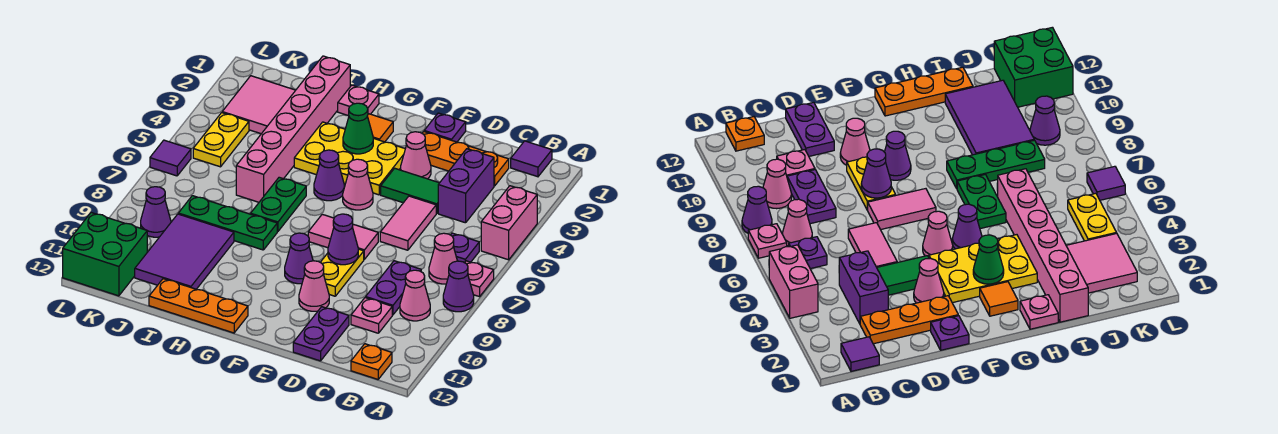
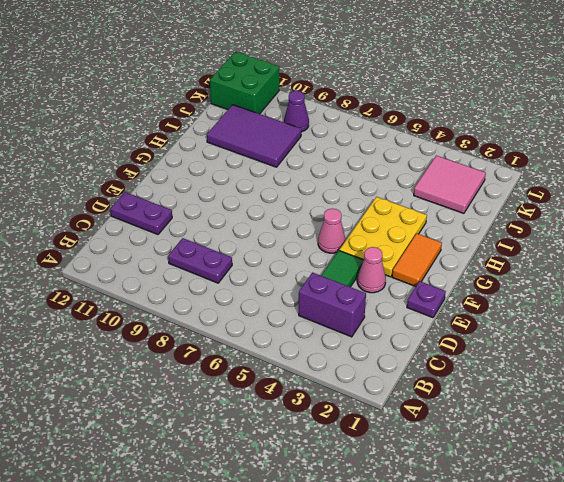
orange tile F2:G2 level 1 -> orange tile G2 level 1
none -> pink brick A4:A5 level 1
none -> pink plate A7 level 1
none -> purple cone A8 level 1
none -> purple tile B1 level 1

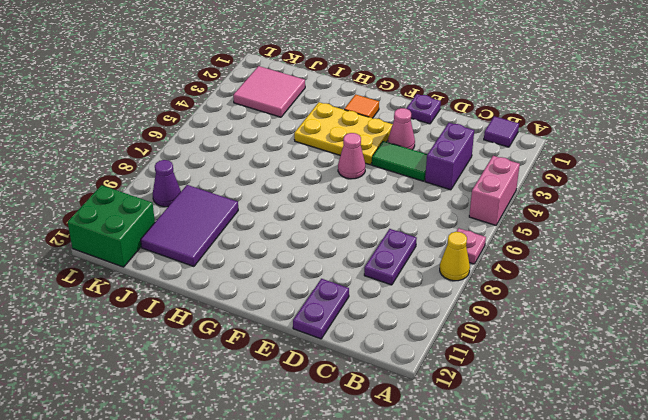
yellow cone A8 level 1 -> purple cone A8 level 1
none -> purple plate B6 level 1
none -> pink cone B7 level 1
none -> pink cone B9 level 1
none -> orange plate B12 level 1

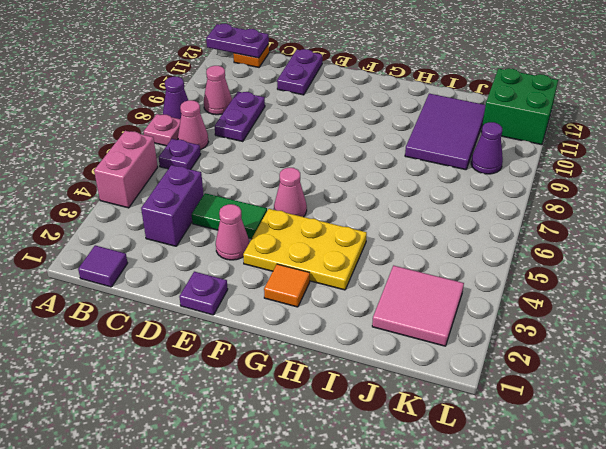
purple plate A12:B12 level 2 -> none
none -> orange plate C2:E2 level 1
none -> pink plate C10 level 1
none -> pink tile D5:D6 level 1
none -> pink tile E7:F7 level 1

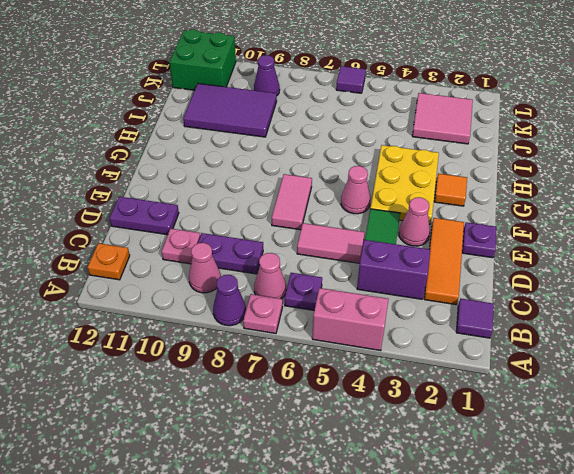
orange tile C2:E2 level 1 -> orange plate C2:E2 level 1
none -> yellow plate E8:E9 level 1
none -> pink cone E10 level 1
none -> purple cone F9 level 1
none -> purple cone G5 level 1

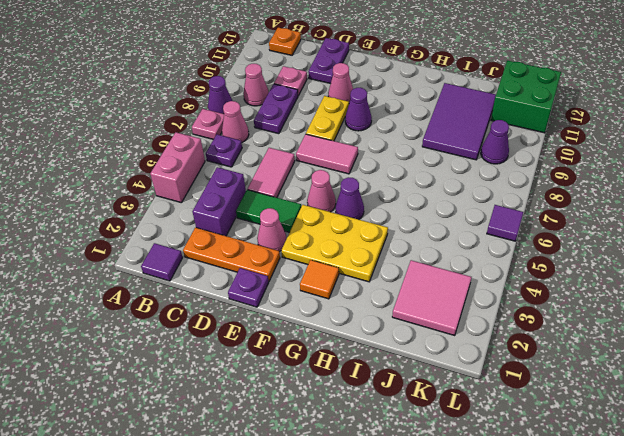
none -> orange plate G12:I12 level 1
none -> pink plate H1 level 1
none -> green plate H6:H7 level 1
none -> green plate H8:J8 level 1

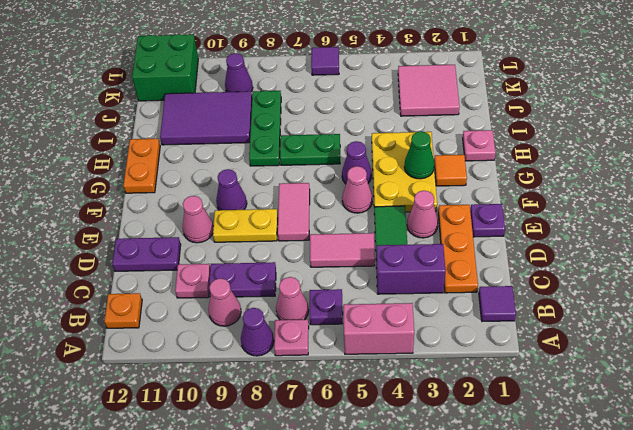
orange plate G12:H12 level 1 -> orange plate G12:I12 level 1
none -> pink brick I1:I6 level 1
none -> yellow plate K4:K5 level 1
none -> purple cone E8 level 2

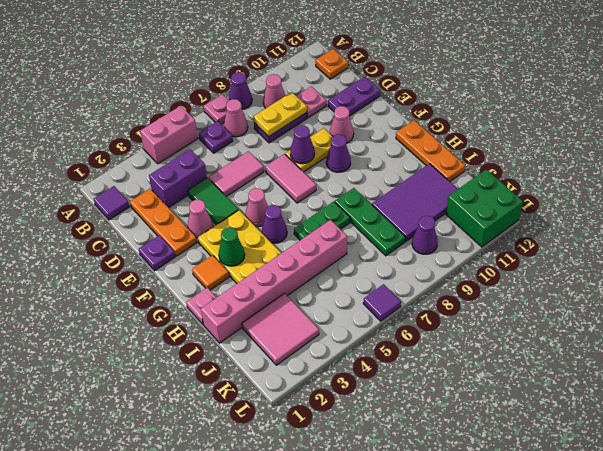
yellow plate C8:C9 level 2 -> yellow plate K4:K5 level 1

